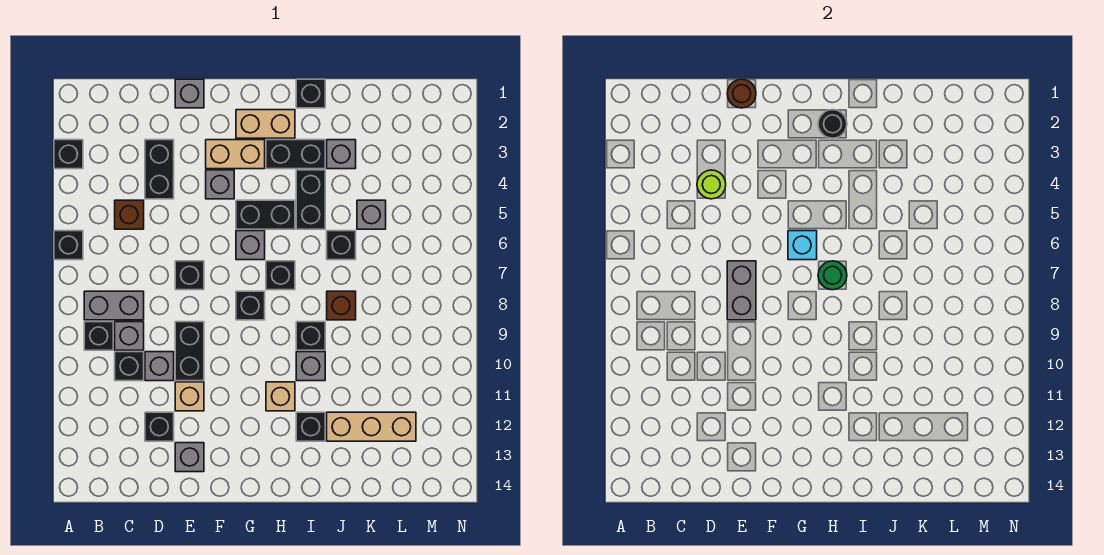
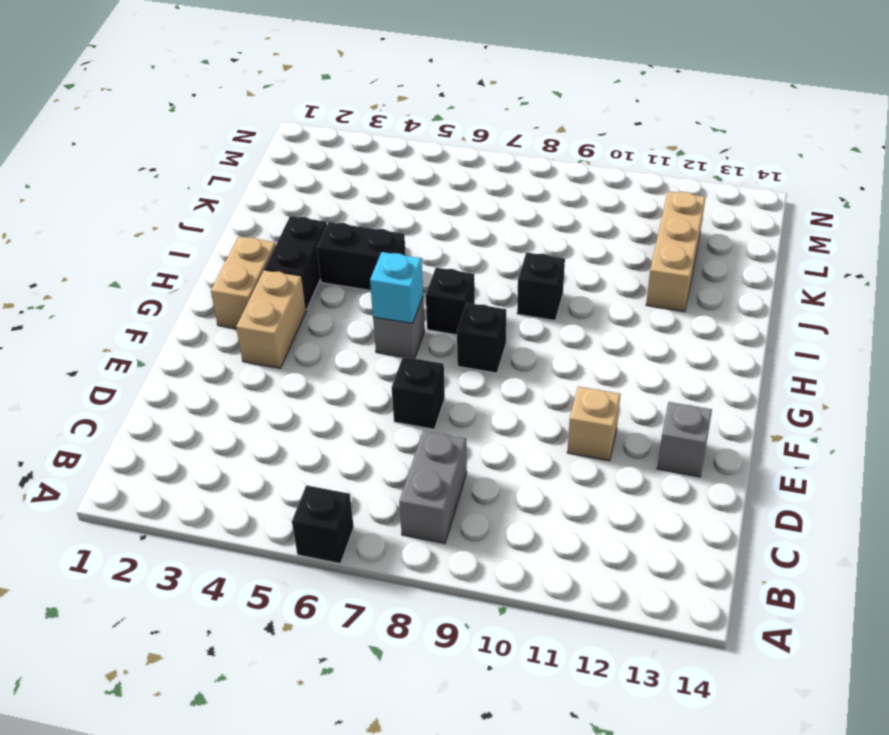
none -> black brick A3 level 1
none -> black brick B9 level 1
none -> brown brick C5 level 1
none -> grey brick C9 level 1

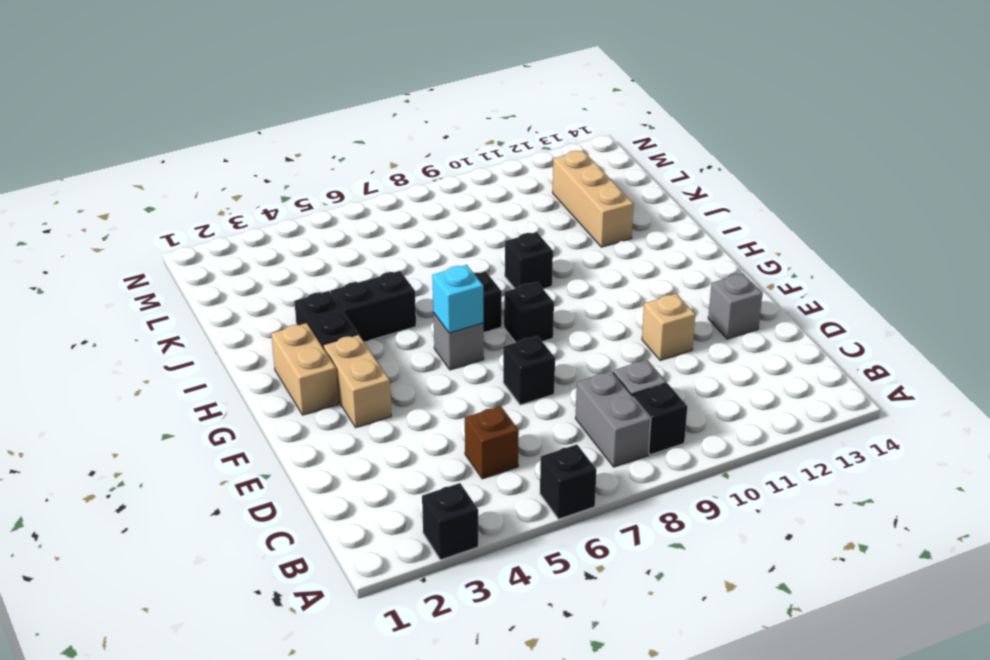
none -> black brick C10 level 1
none -> black brick D3:D4 level 1
none -> grey brick D10 level 1
none -> black brick D12 level 1

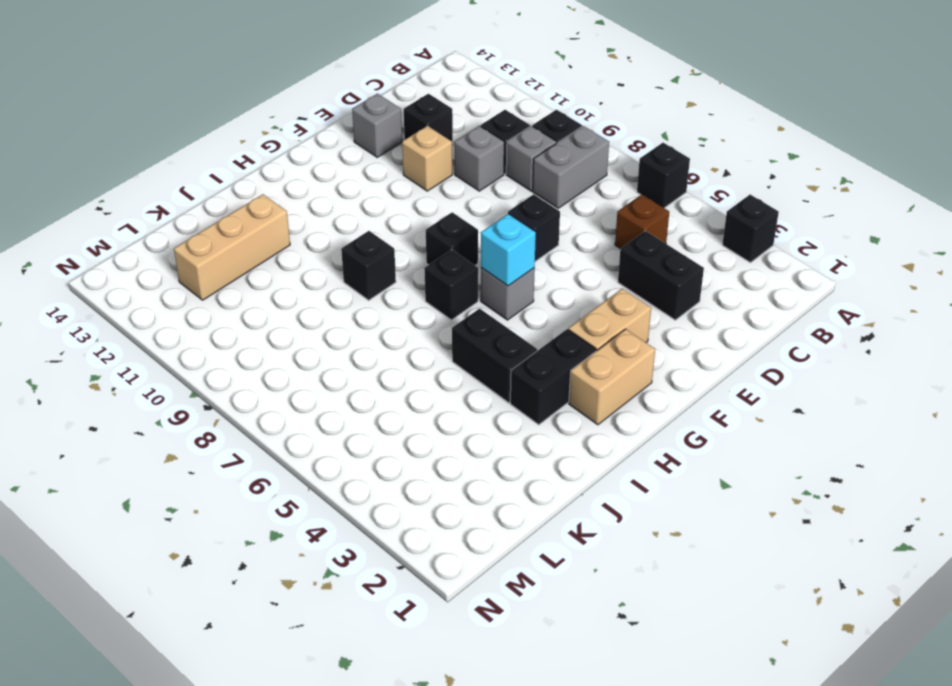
none -> grey brick E1 level 1
none -> black brick E9:E10 level 1
none -> grey brick F4 level 1
none -> black brick G5:H5 level 1

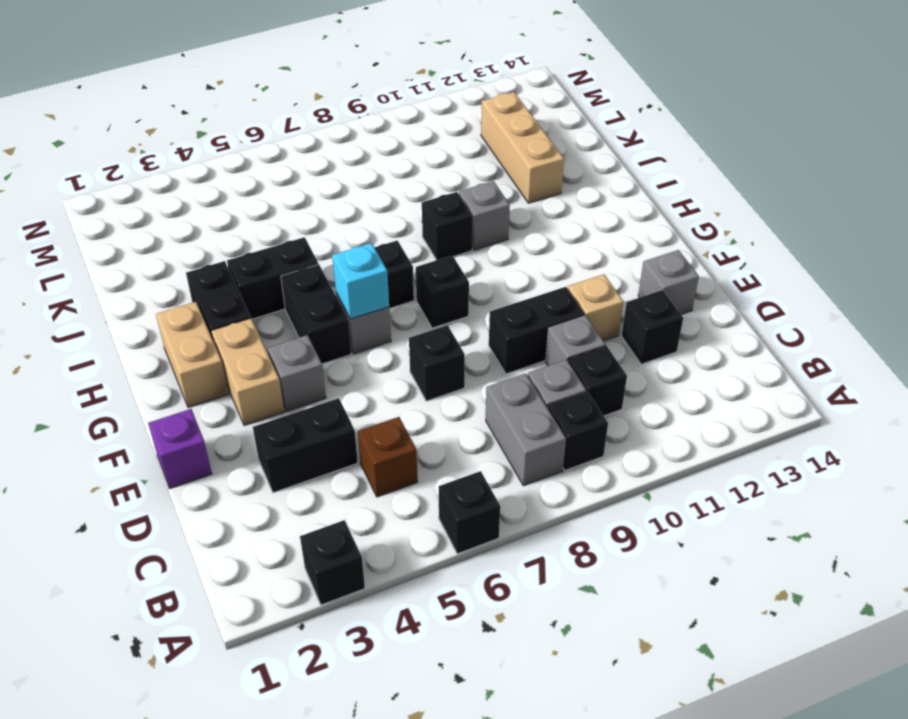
purple brick E1 level 1 -> grey brick E1 level 1
none -> tan brick H11 level 1
none -> black brick I1 level 1
none -> black brick I12 level 1
none -> grey brick J3 level 1

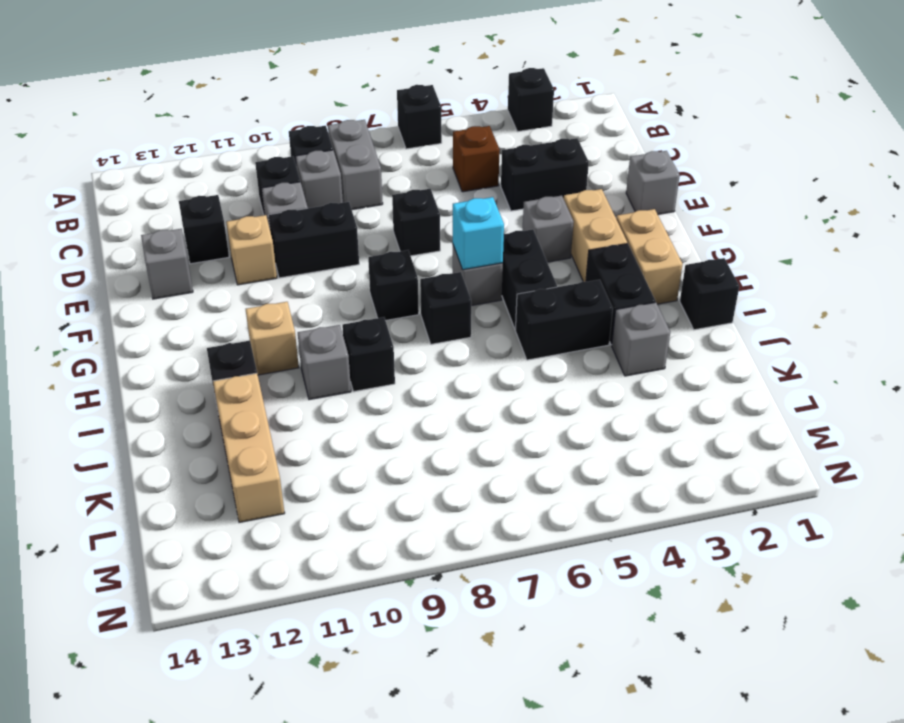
none -> black brick J6 level 1
none -> brown brick J8 level 1
none -> grey brick K5 level 1
none -> lime round brick D4 level 2

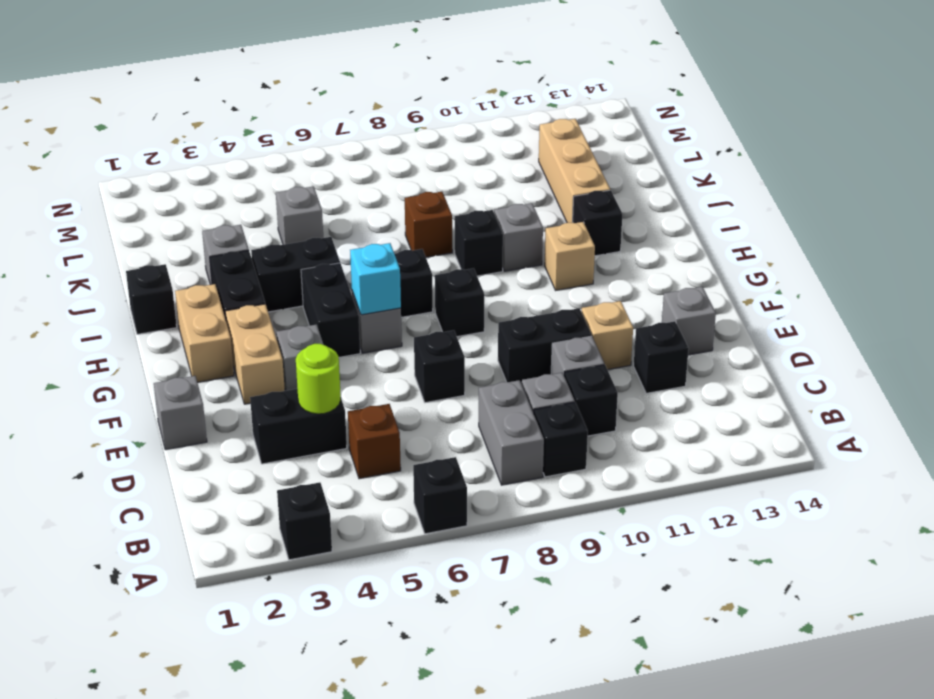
none -> black brick J6 level 1
none -> brown round brick E1 level 2
none -> grey brick E7:E8 level 2
none -> black round brick H2 level 2

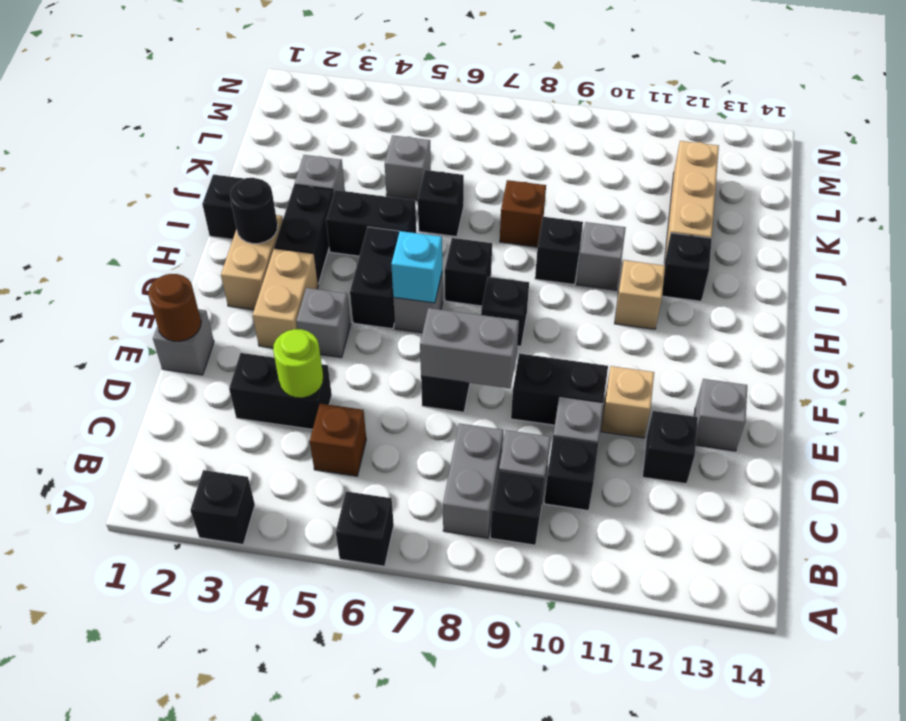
none -> green round brick H7 level 2

